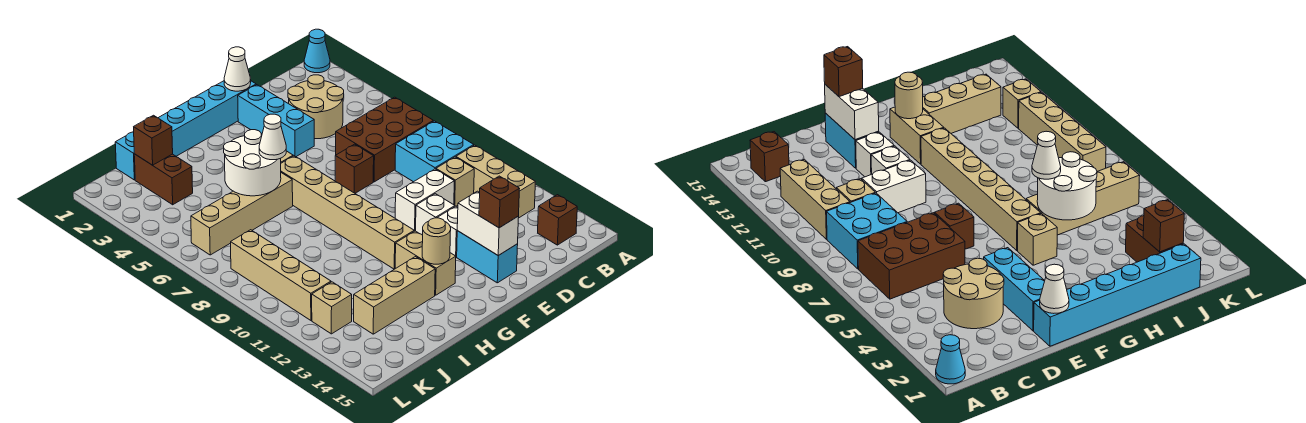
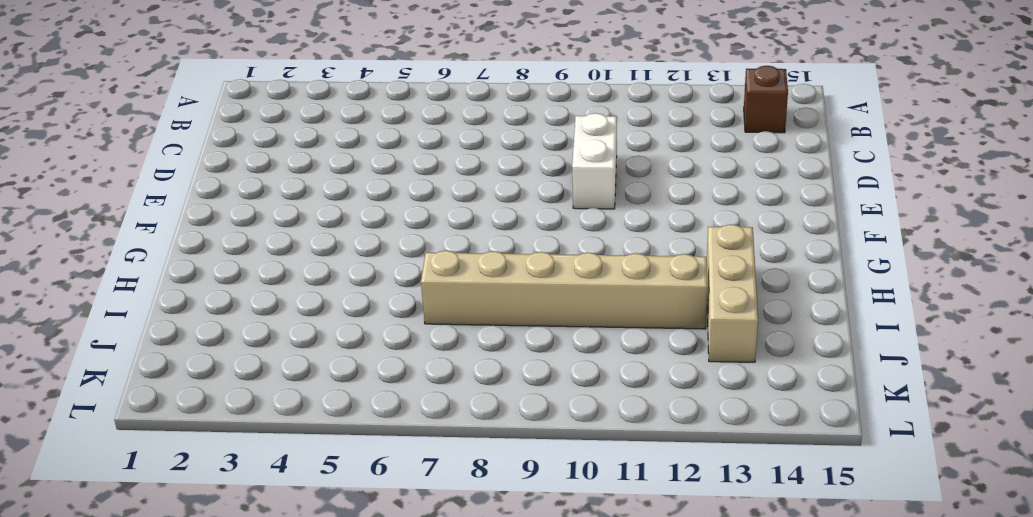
tan brick I7:I12 level 1 -> tan brick G6:G11 level 1
none -> cyan cone A1 level 1
none -> brown brick B6:D7 level 1
none -> cyan brick B8:C9 level 1

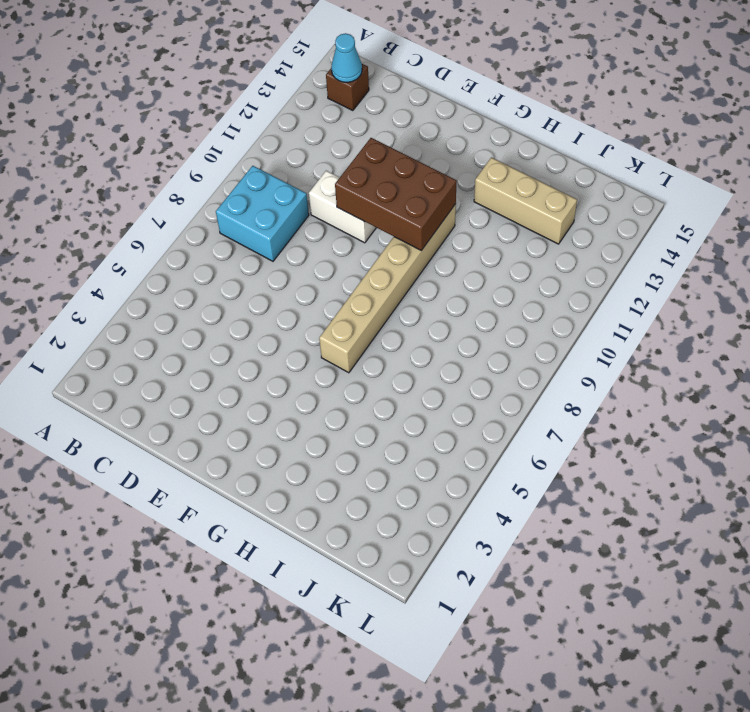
cyan cone B14 level 2 -> cyan cone A1 level 1
brown brick E10:G11 level 2 -> brown brick B6:D7 level 1
none -> tan brick B10:B12 level 1
none -> tan round brick C3:D4 level 1
none -> tan brick C10 level 1

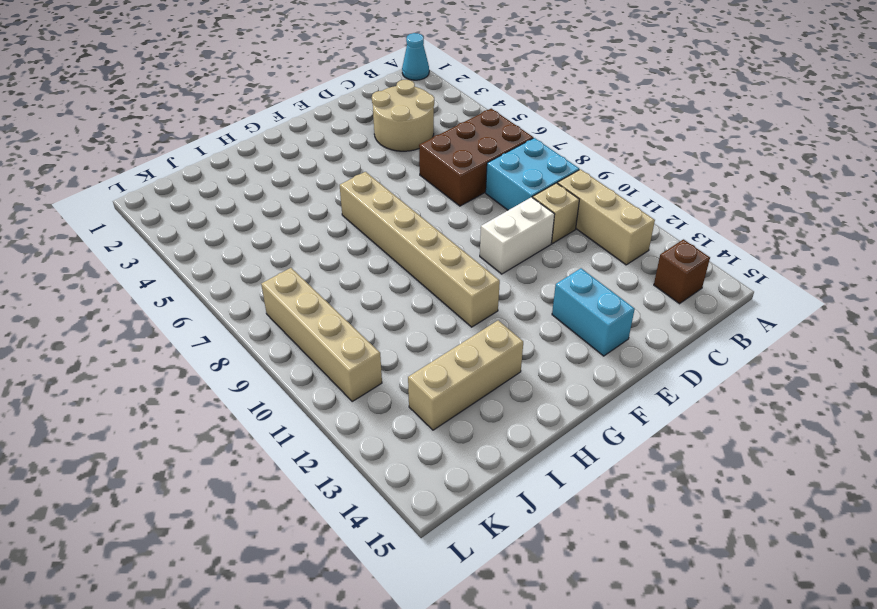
none -> cyan brick E1:J1 level 1
none -> cyan brick E2:E4 level 1
none -> brown brick E7 level 1

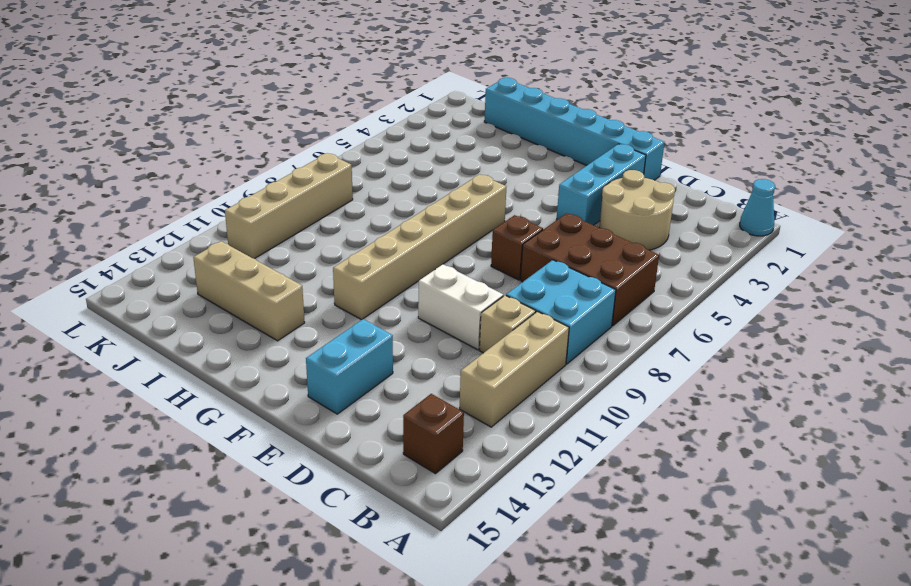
none -> white brick E11 level 1
none -> white brick E12 level 1
none -> tan brick G5 level 1

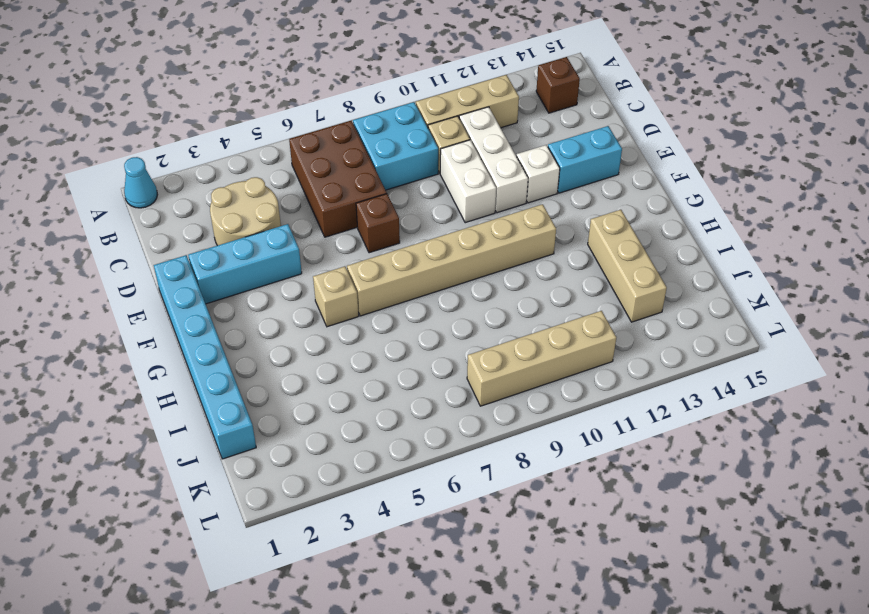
white brick C11:E11 level 1 -> white brick E11 level 1
none -> tan brick G12:G13 level 1
none -> tan brick H6:K6 level 1
none -> brown brick J2:J3 level 1

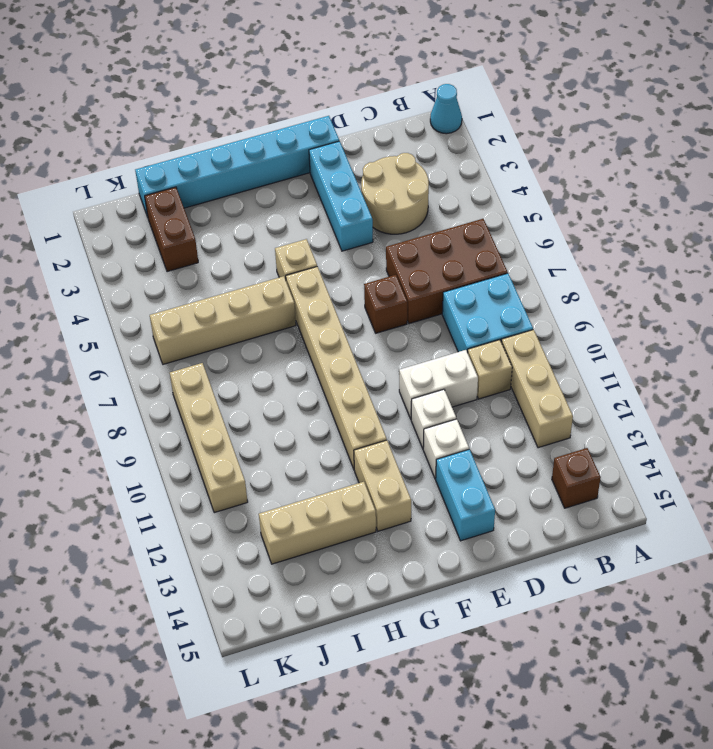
none -> tan brick K12 level 1
none -> white cone E1 level 2
none -> white brick E13:E14 level 2

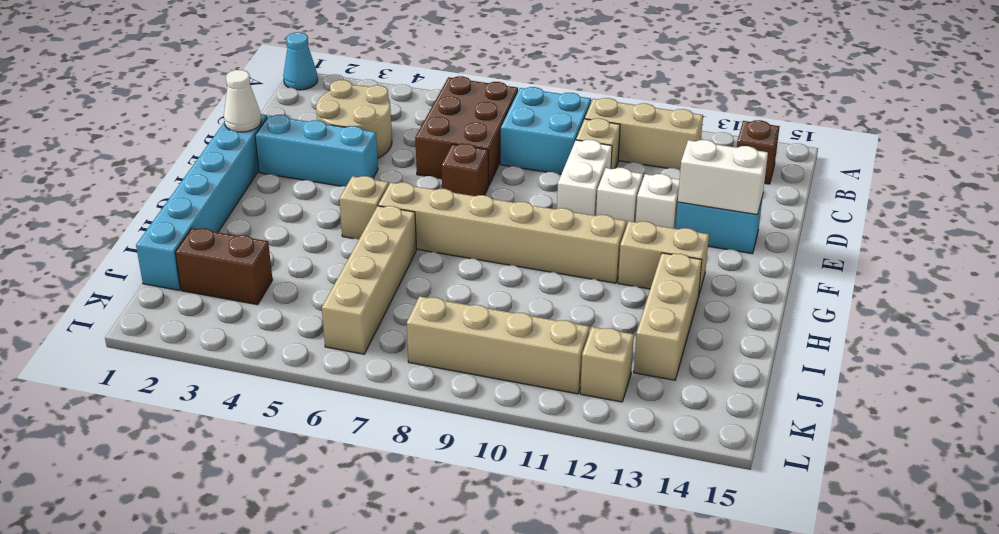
none -> tan round brick G13 level 2
none -> white round brick H5:I6 level 2
none -> brown brick J2 level 2

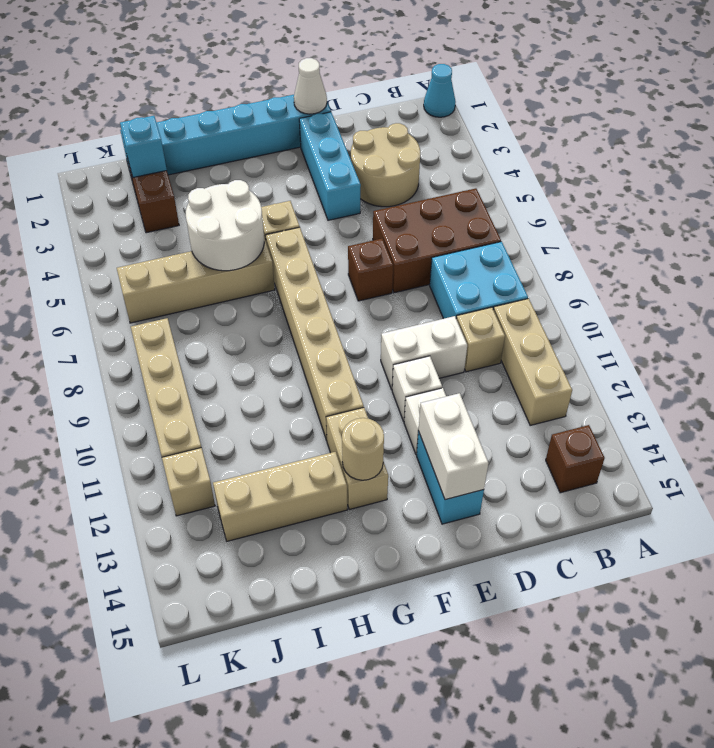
cyan brick J2 level 2 -> brown brick J2 level 2
none -> brown brick E14 level 3
none -> white cone H6 level 3

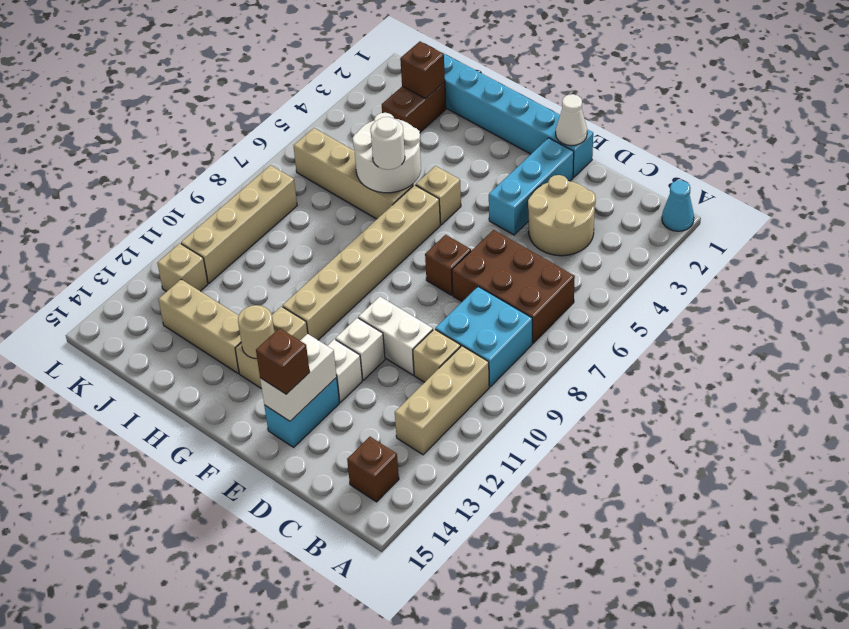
white round brick H6 level 3 -> white cone H6 level 3

